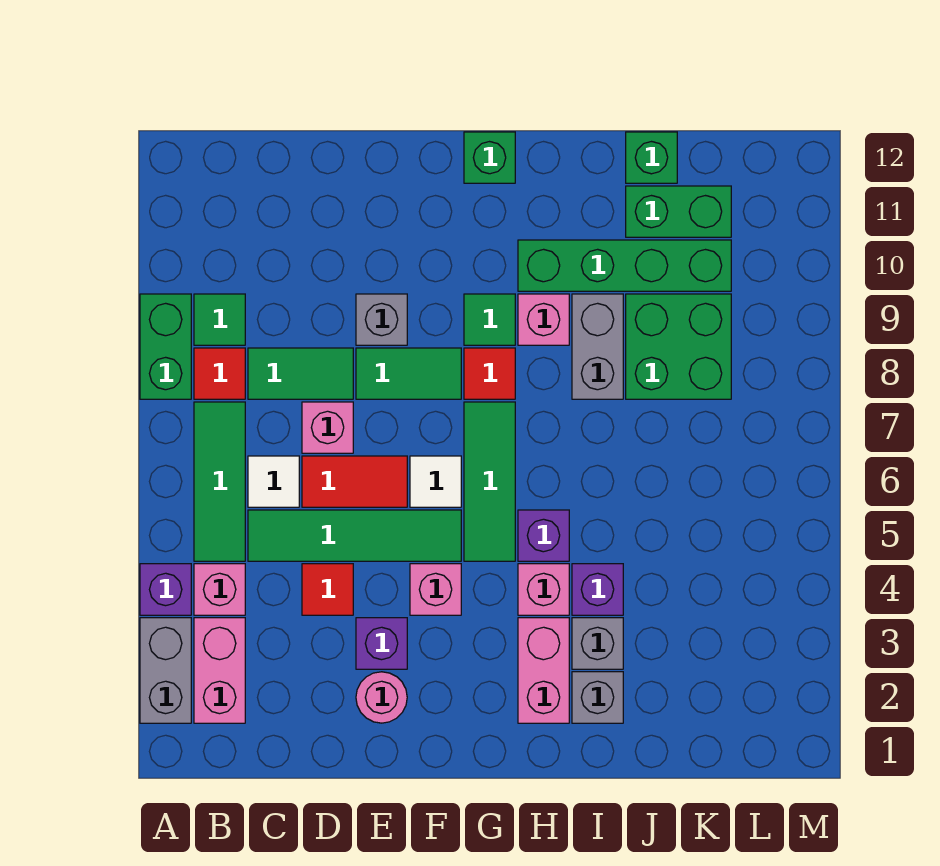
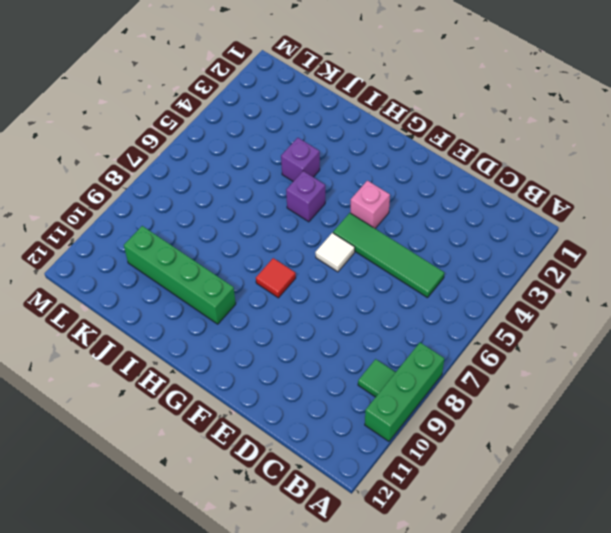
green brick A8:A10 level 1 -> green brick A8:A9 level 1
none -> grey brick A2:A3 level 1
none -> purple brick A4 level 1
none -> pink brick B2:B3 level 1
none -> pink brick B4 level 1

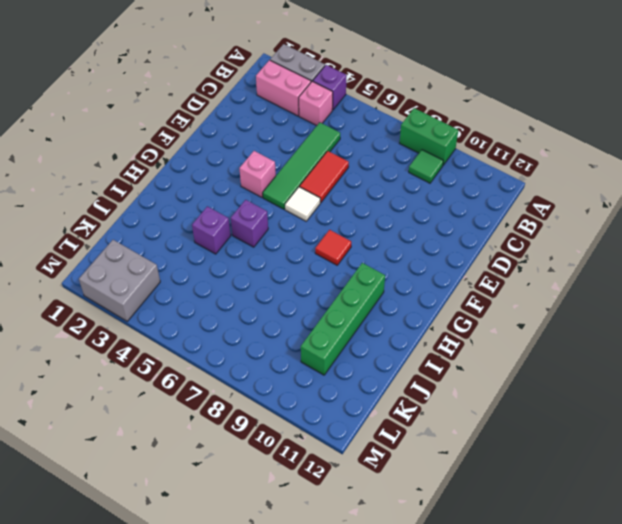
grey brick L2:M3 level 1 -> none
none -> green tile B5:B7 level 1
none -> red tile B8 level 1
none -> white tile C6 level 1
none -> green tile C8:D8 level 1

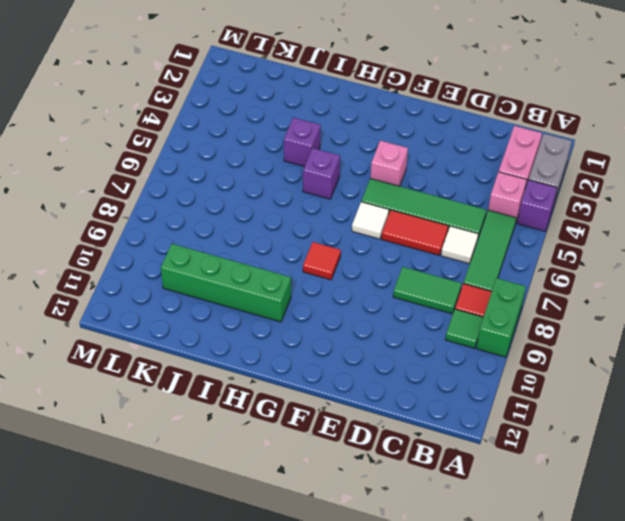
none -> red tile D4 level 1
none -> pink brick D7 level 1
none -> pink round brick E2 level 1
none -> purple brick E3 level 1

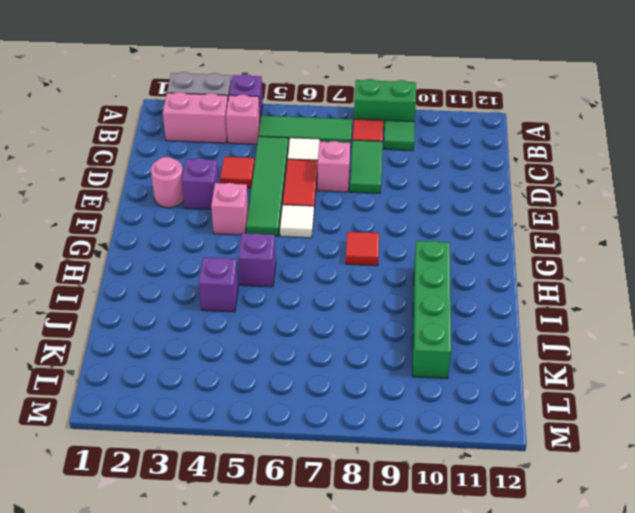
none -> green tile E8:F8 level 1
none -> grey brick E9 level 1
none -> green tile G5:G7 level 1
none -> green tile G9 level 1

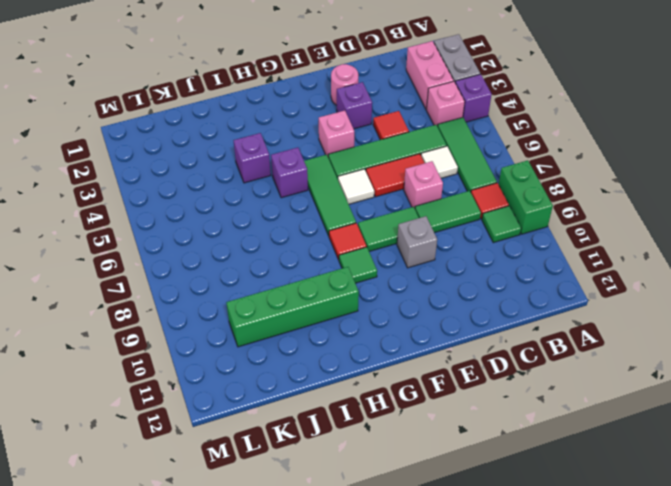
none -> green brick G12 level 1
none -> pink brick H2:H3 level 1
none -> pink brick H4 level 1
none -> pink brick H9 level 1

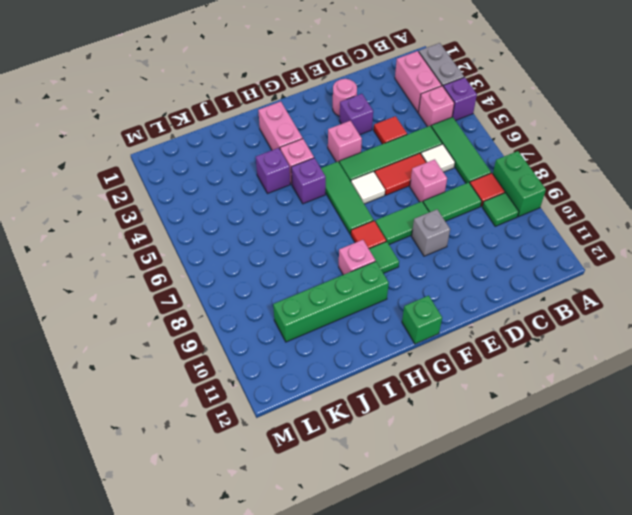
none -> grey brick I2 level 1
none -> grey brick I3 level 1
none -> grey brick I8:I9 level 1
none -> green brick J8:K9 level 1

